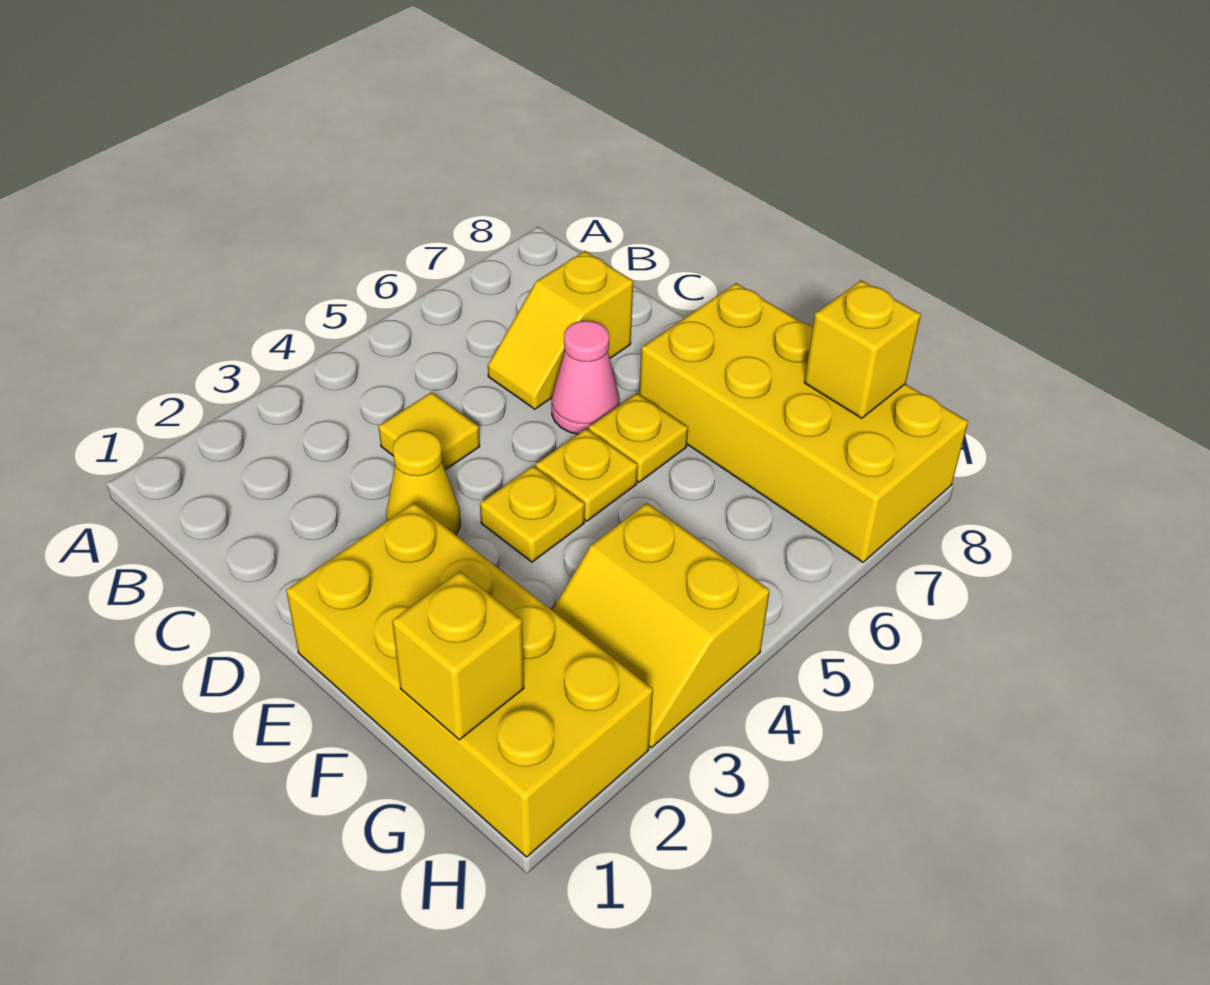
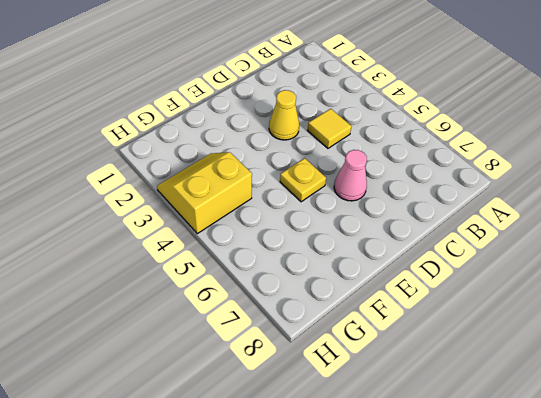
none -> yellow slope C6:C7 level 1 top 7
none -> yellow brick E1:H2 level 1
none -> yellow plate E4 level 1

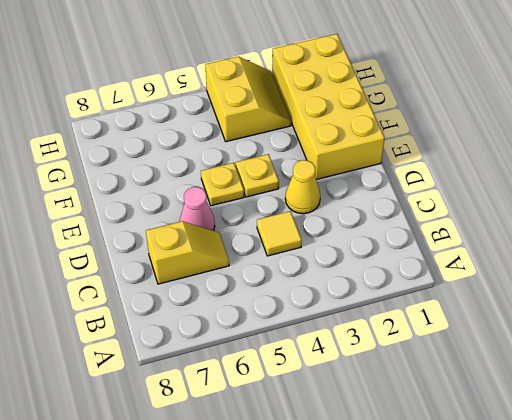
none -> yellow plate E6 level 1
none -> yellow brick E7:H8 level 1
none -> yellow brick G1 level 2

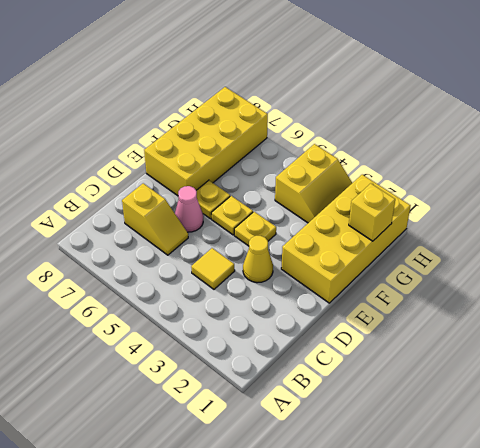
none -> yellow brick G8 level 2

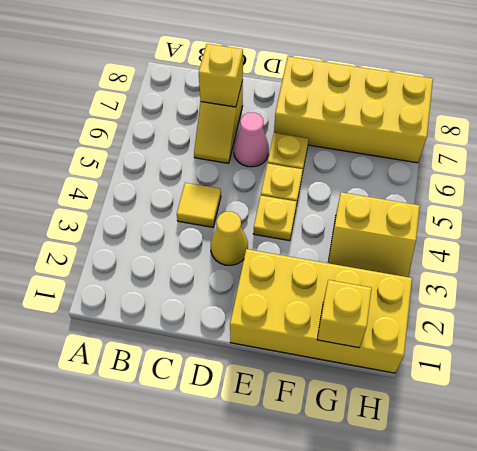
yellow brick C7 level 2 -> yellow brick G8 level 2

